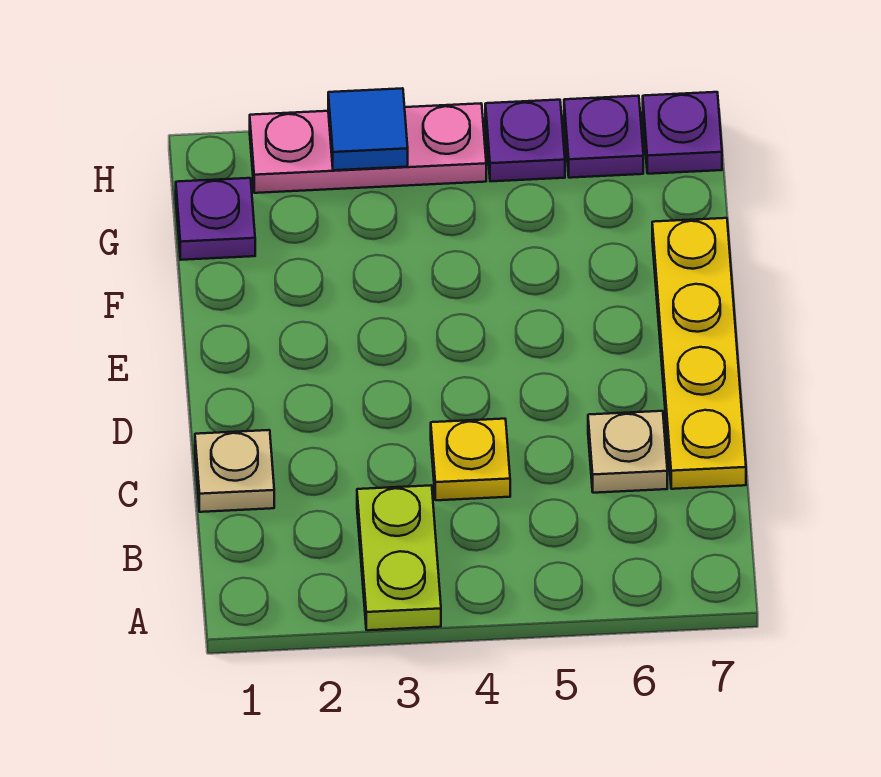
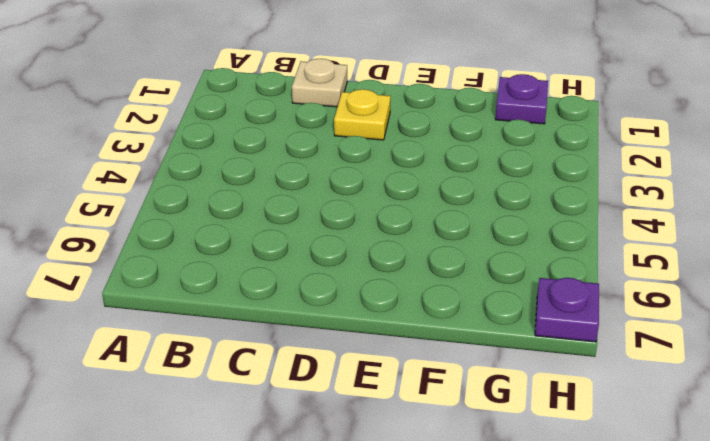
yellow plate D2 level 1 -> yellow plate C4 level 1
none -> lime plate A3:B3 level 1
none -> tan plate C6 level 1

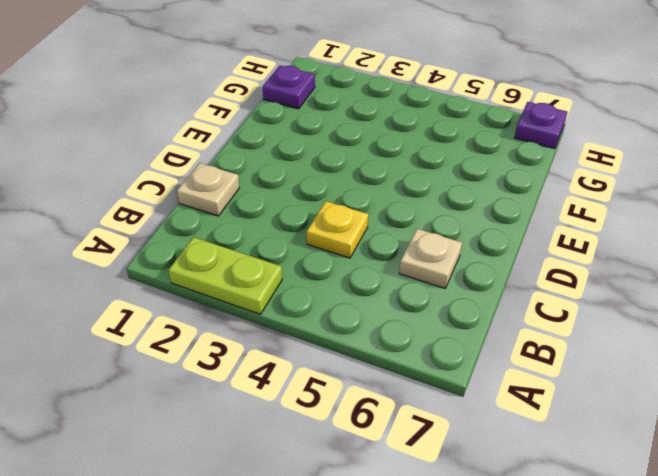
lime plate A2:A3 level 1 -> lime plate A3:B3 level 1
none -> yellow plate C7:F7 level 1
none -> pink plate H2:H4 level 1

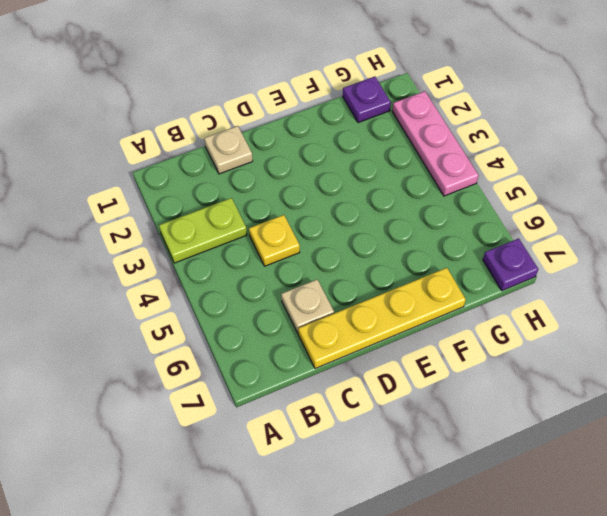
none -> purple plate H5 level 1
none -> purple plate H6 level 1

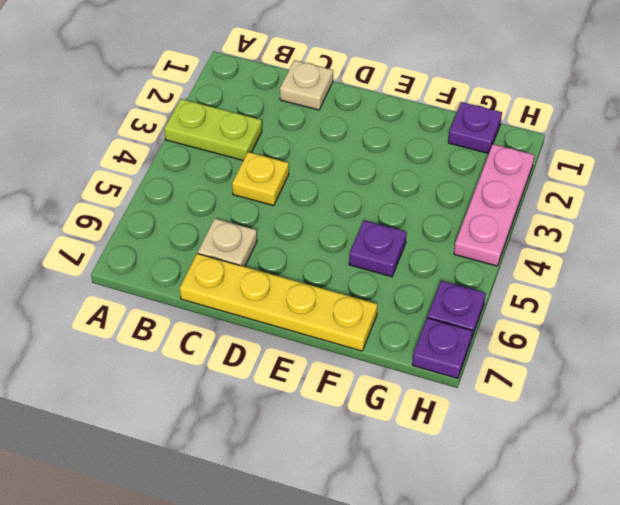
purple plate F5 level 1 -> purple plate H5 level 1
none -> blue tile H3 level 2

